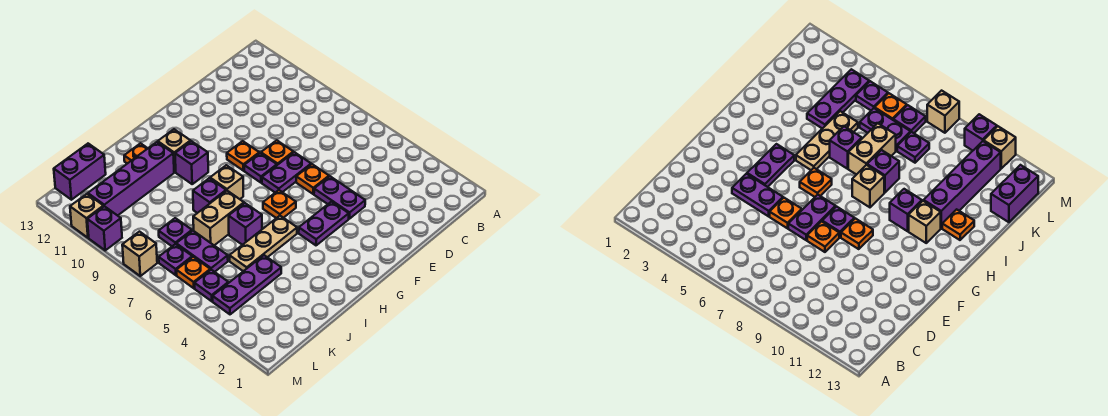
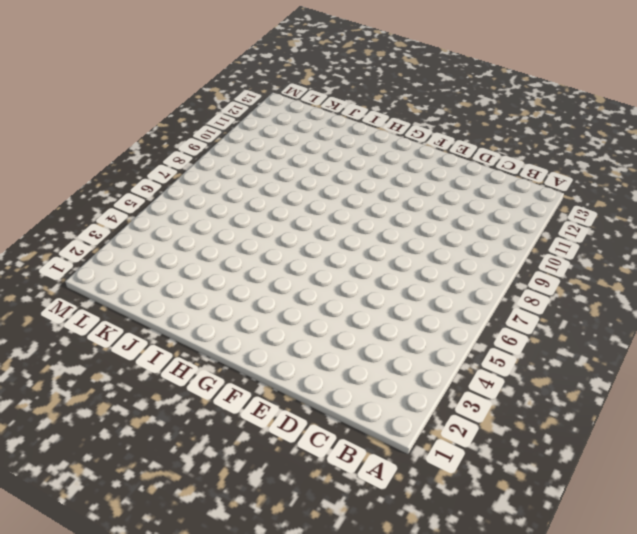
none -> purple plate E4:E5 level 1
none -> orange plate E6 level 1
none -> purple plate E7:F7 level 1

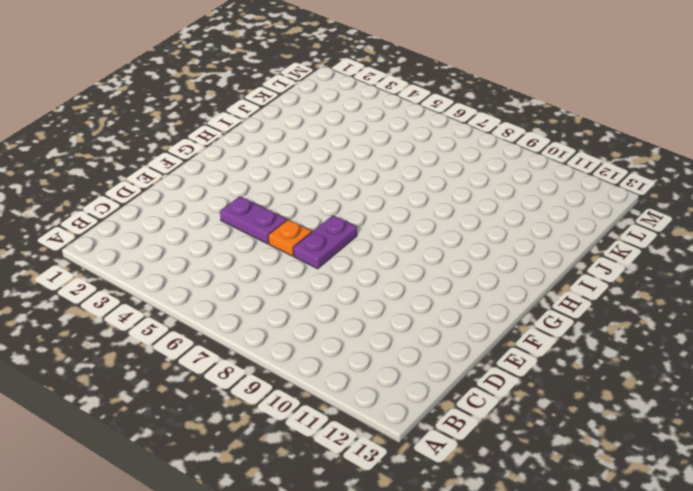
none -> orange plate E8 level 1
none -> purple plate F4:G4 level 1
none -> purple plate F8 level 1

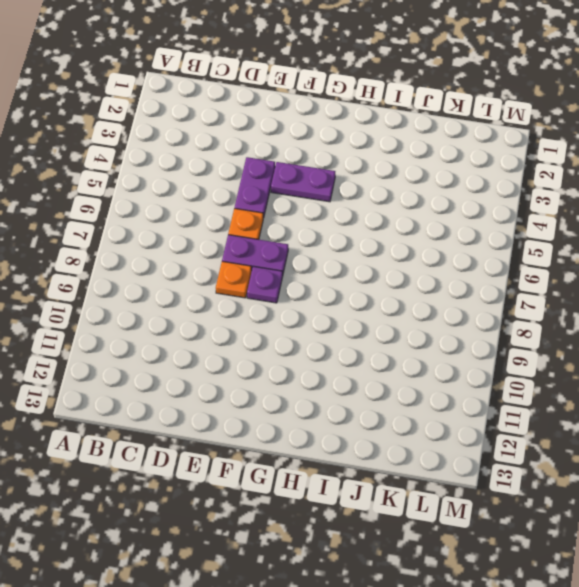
none -> orange plate F9 level 1
none -> orange plate G6 level 1
none -> tan plate H5:J5 level 1

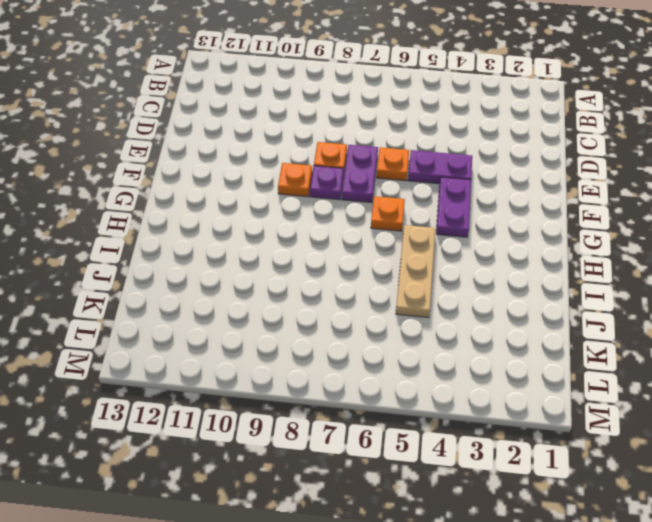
none -> tan brick H8 level 1
none -> purple brick H10 level 1
none -> tan brick H11 level 1

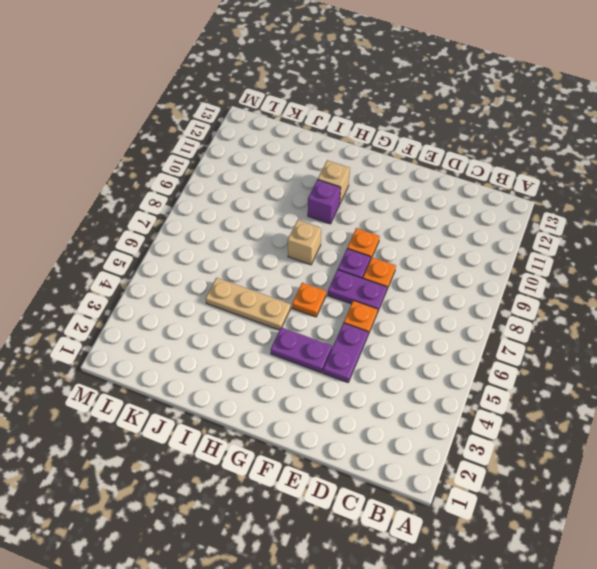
none -> purple brick I6 level 1
none -> tan brick I7:J7 level 1
none -> purple brick I8 level 1

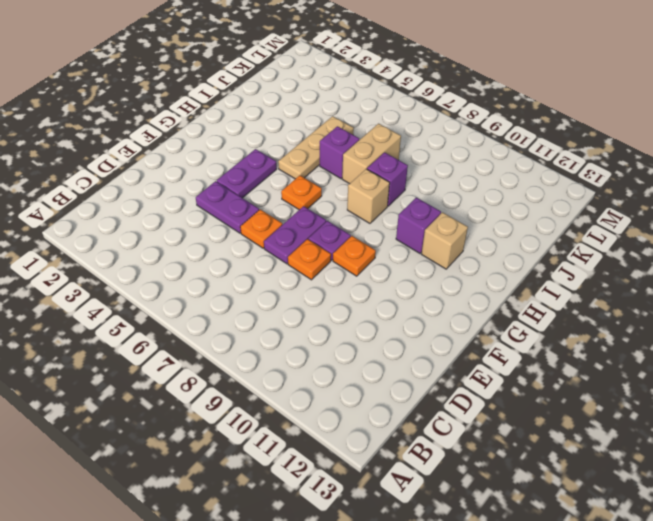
none -> purple brick I11:L11 level 1
none -> orange plate I12 level 1
none -> purple plate J4:L4 level 1

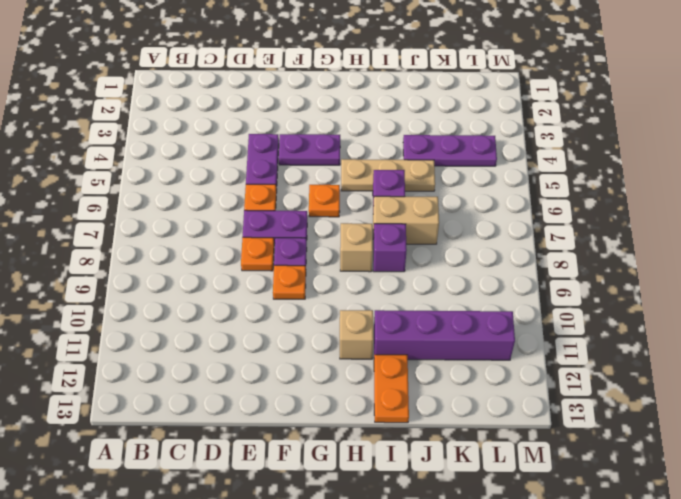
orange plate I12:I13 level 1 -> orange plate I12 level 1
none -> purple brick H10 level 1
none -> purple plate K6:K7 level 1
none -> purple plate K8 level 1

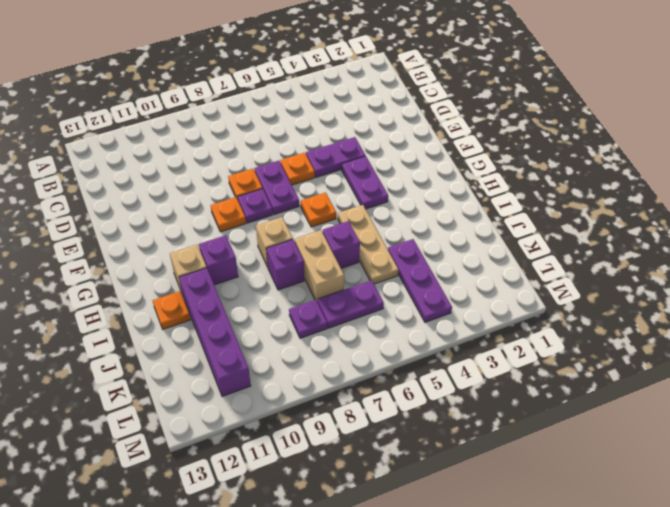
none -> purple brick K13:L13 level 1
none -> purple plate L5 level 1
none -> orange plate L6 level 1

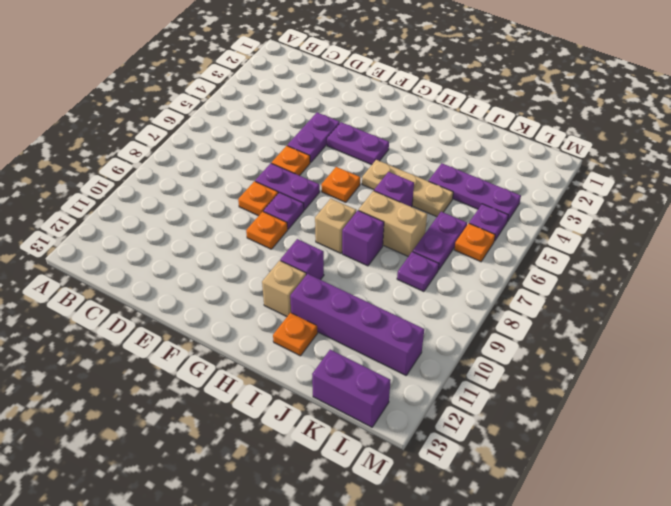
none -> purple plate L7 level 1
none -> tan brick M8 level 1
none -> purple brick M10 level 1

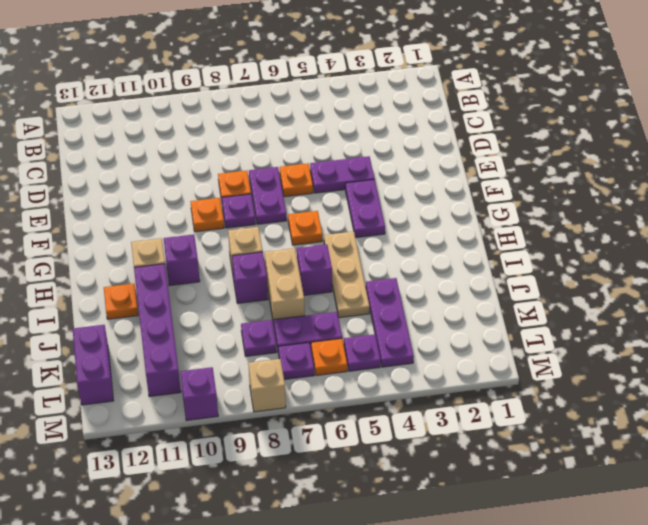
none -> tan brick M11 level 1

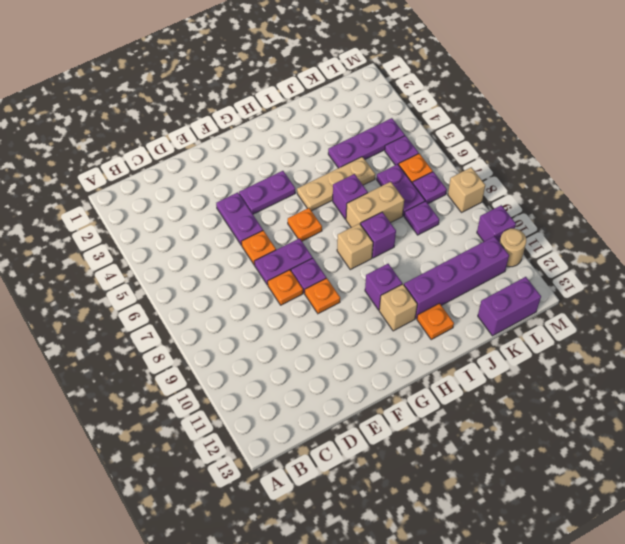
tan round brick M11 level 1 -> tan brick M11 level 1

